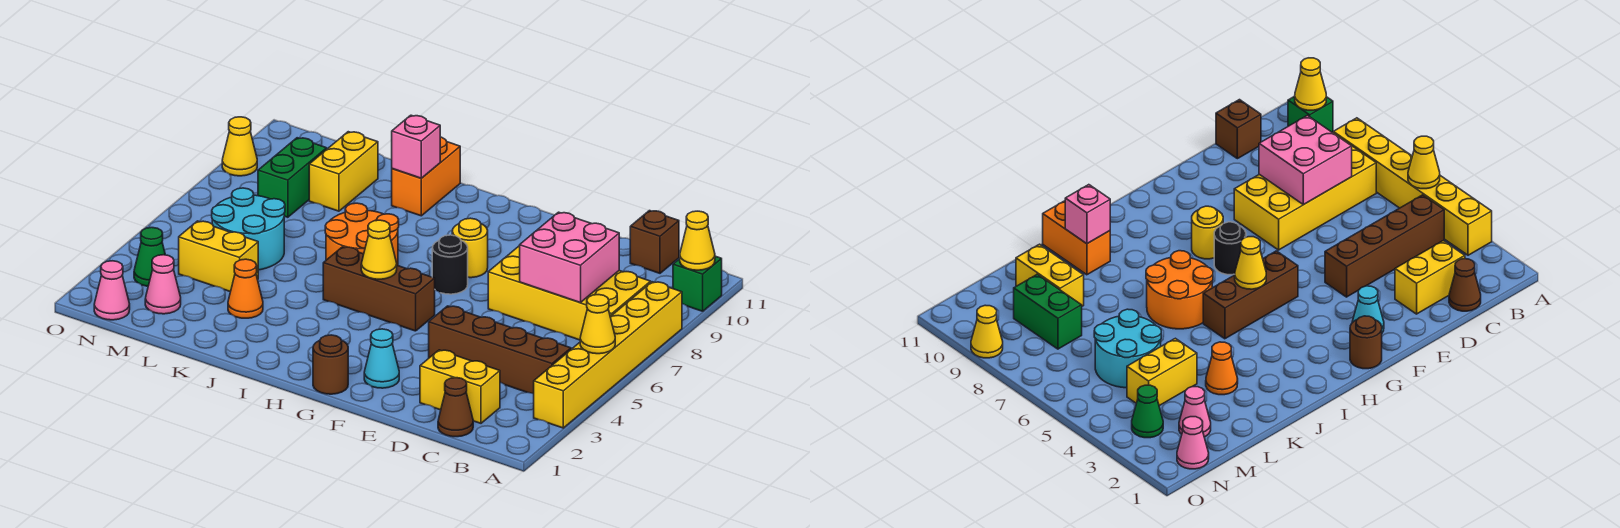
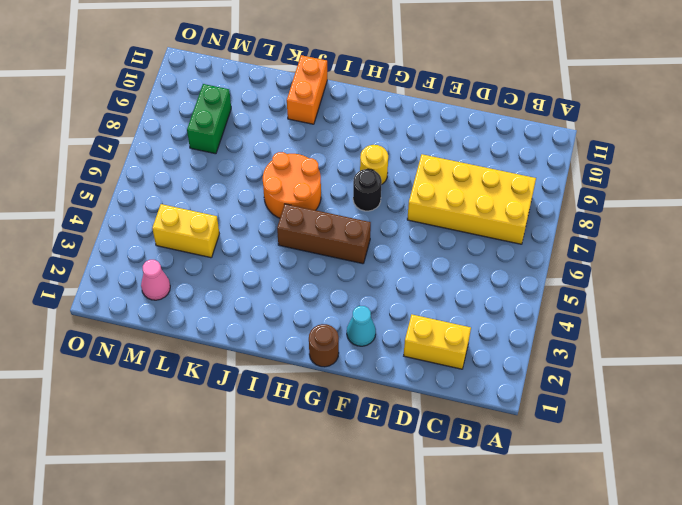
none -> yellow brick A3:A8 level 1
none -> green brick A10 level 1
none -> brown brick B4:E4 level 1

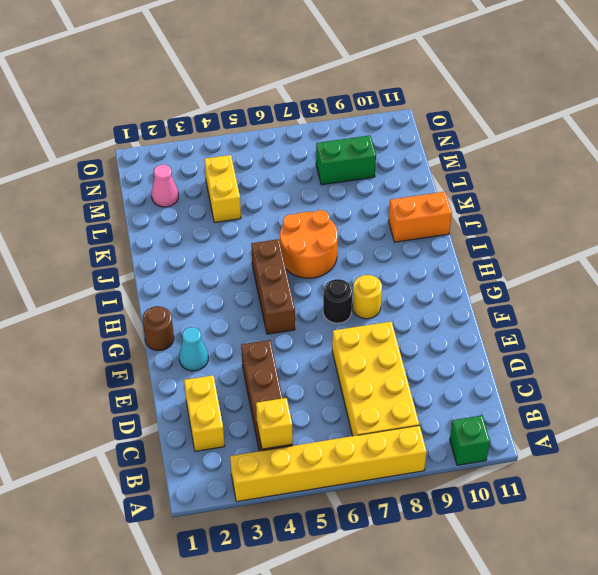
yellow brick B4 level 2 -> none
none -> brown cone C1 level 1
none -> brown brick C11 level 1
none -> orange cone K3 level 1

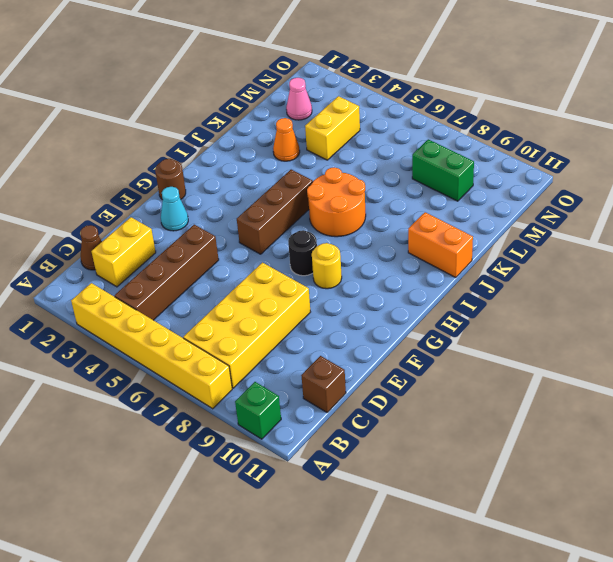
none -> cyan round brick L5:M6 level 1
none -> yellow brick L9:L10 level 1
none -> pink cone N1 level 1

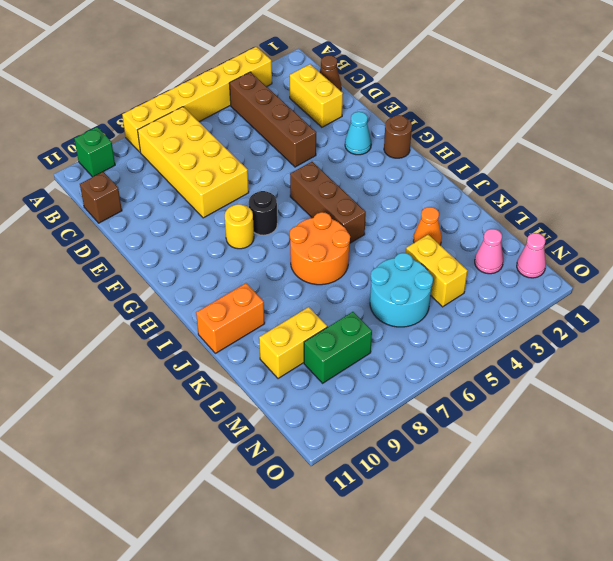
none -> green cone N3 level 1
none -> yellow cone O9 level 1
none -> yellow cone A5 level 2

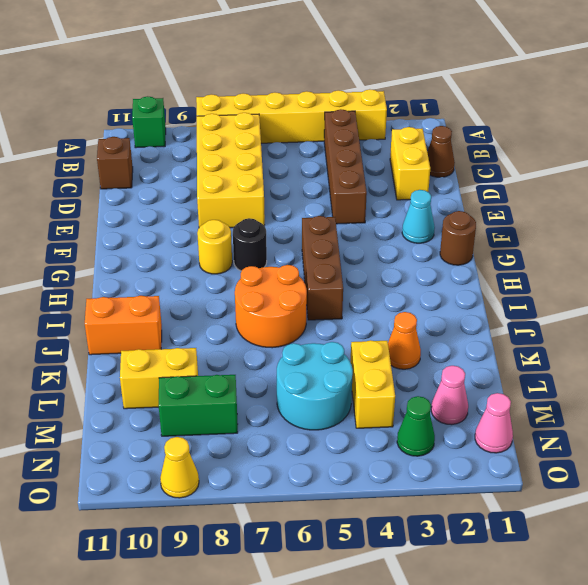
none -> yellow cone A5 level 2
none -> yellow cone A10 level 2
none -> pink brick C7:D8 level 2

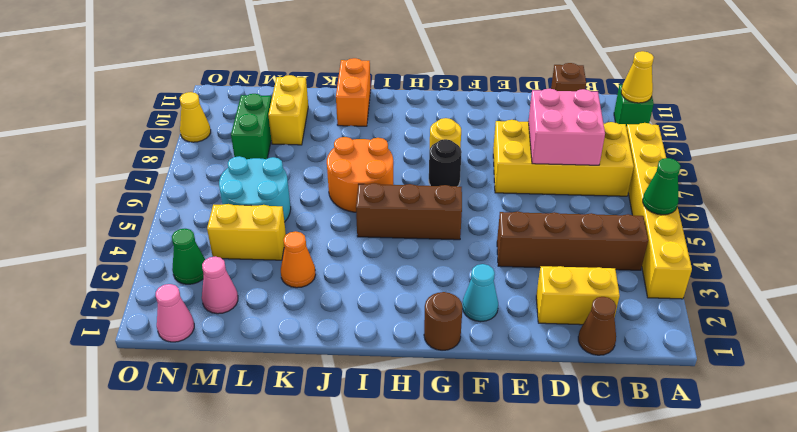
green cone A5 level 2 -> yellow cone A5 level 2
none -> yellow cone H5 level 2
none -> pink brick J10 level 2

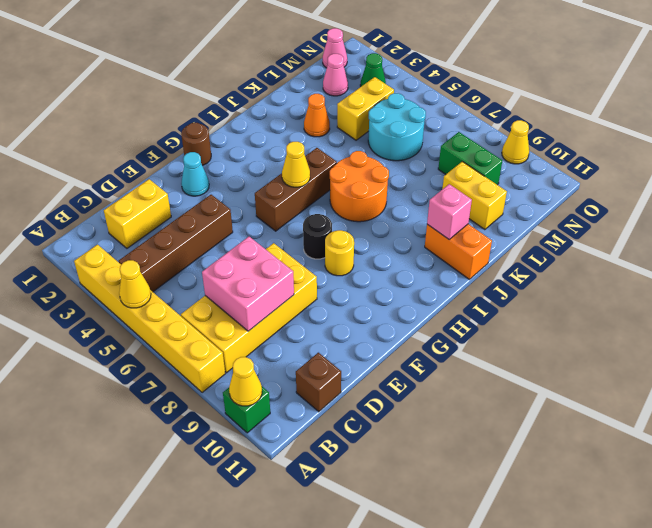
none -> brown cone C1 level 1

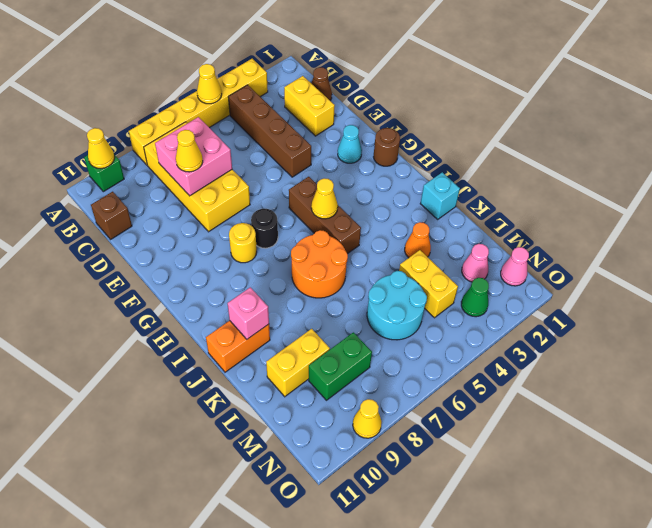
yellow cone D8 level 3 -> none
cyan brick J1 level 1 -> none

